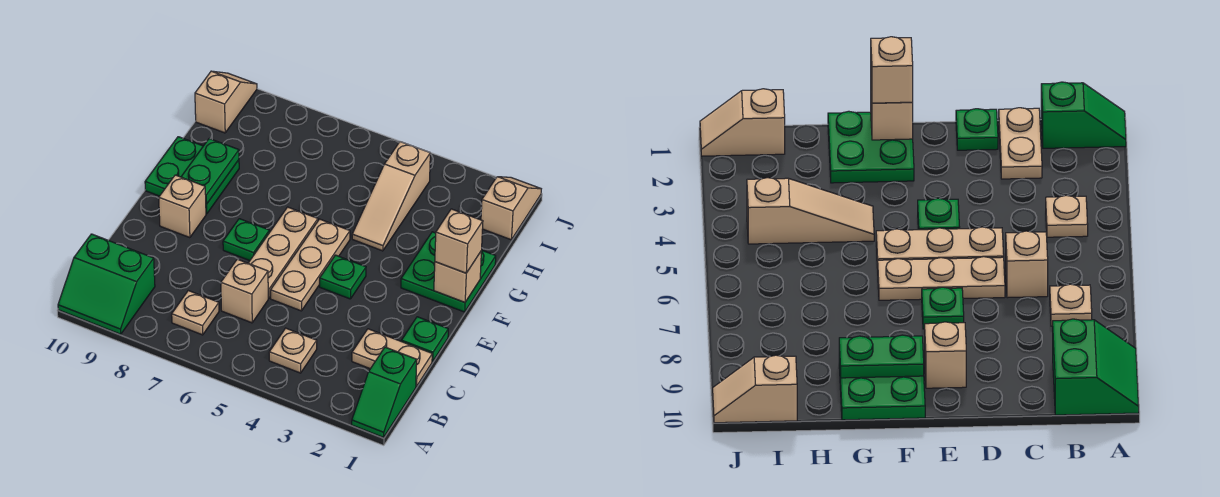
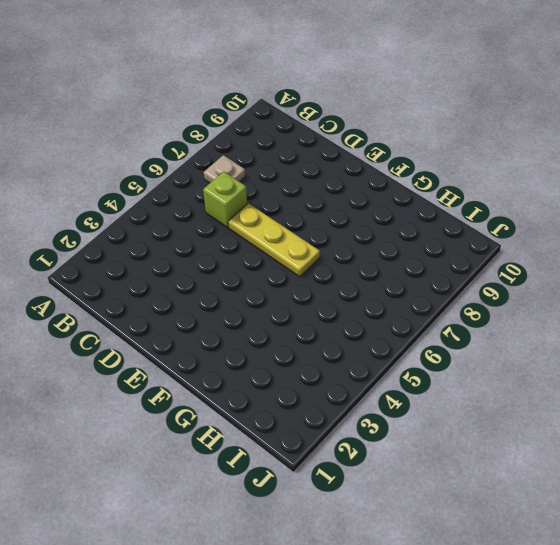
lime brick C6 level 1 -> tan brick C6 level 1
yellow plate D6:F6 level 1 -> tan plate D6:F6 level 1
none -> green slope A1:B1 level 1 top B
none -> green slope A9:B10 level 1 top B
none -> tan plate B4 level 1

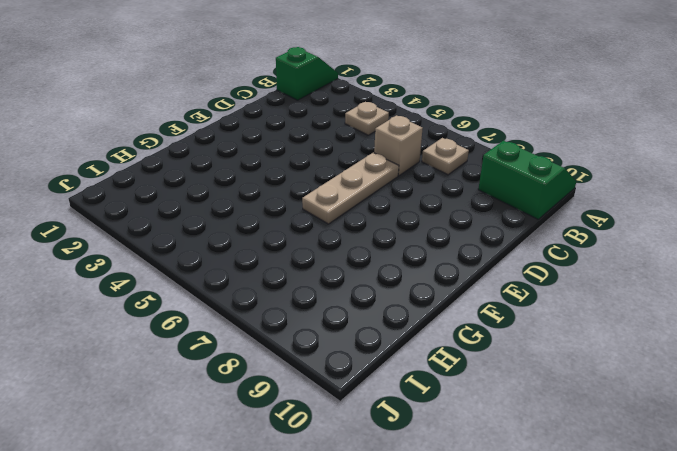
none -> tan plate C1:C2 level 1
none -> green plate D1 level 1
none -> tan plate D5:F5 level 1

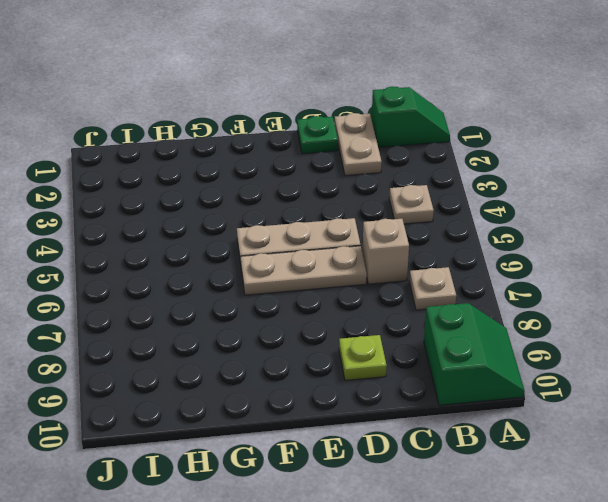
lime plate D9 level 1 -> none
none -> green plate E4 level 1
none -> green plate E7 level 1
none -> tan brick E9 level 1

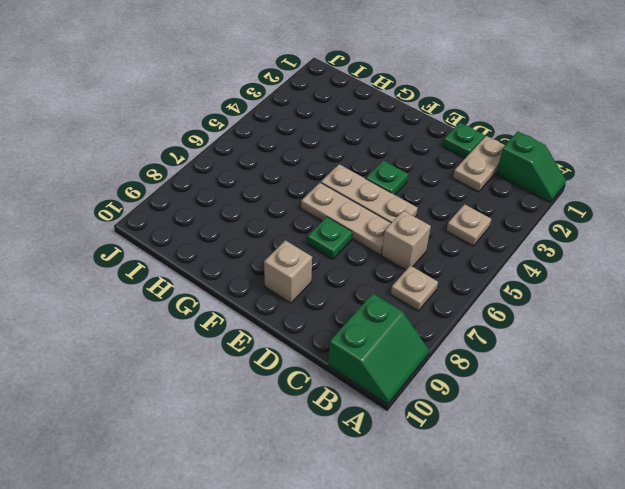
none -> green plate F1:G2 level 1
none -> green plate F9:G10 level 1
none -> tan slope G4:I4 level 1 top I

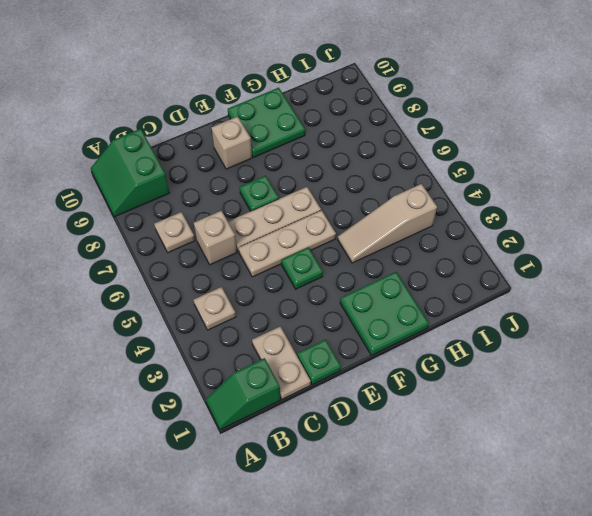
none -> tan slope I1:J1 level 1 top I
none -> tan slope I10:J10 level 1 top I
none -> tan brick F1 level 2

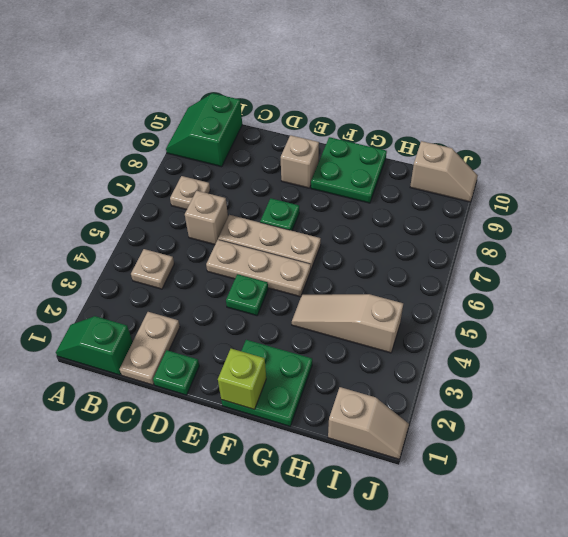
lime brick F1 level 2 -> tan brick F1 level 2
none -> green plate F9:G9 level 2
none -> tan brick F1 level 3

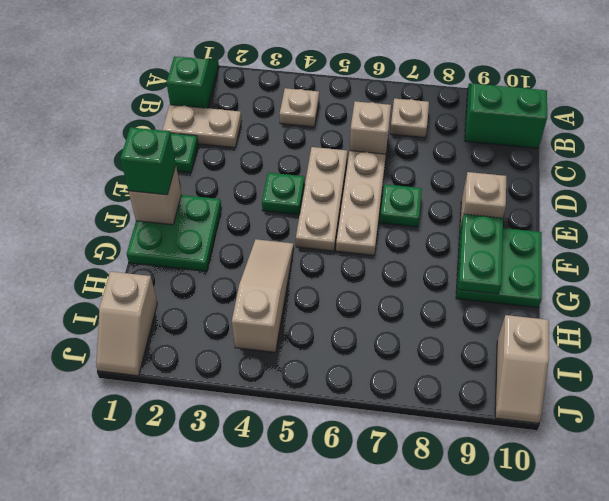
green brick F1 level 3 -> tan brick F1 level 3

